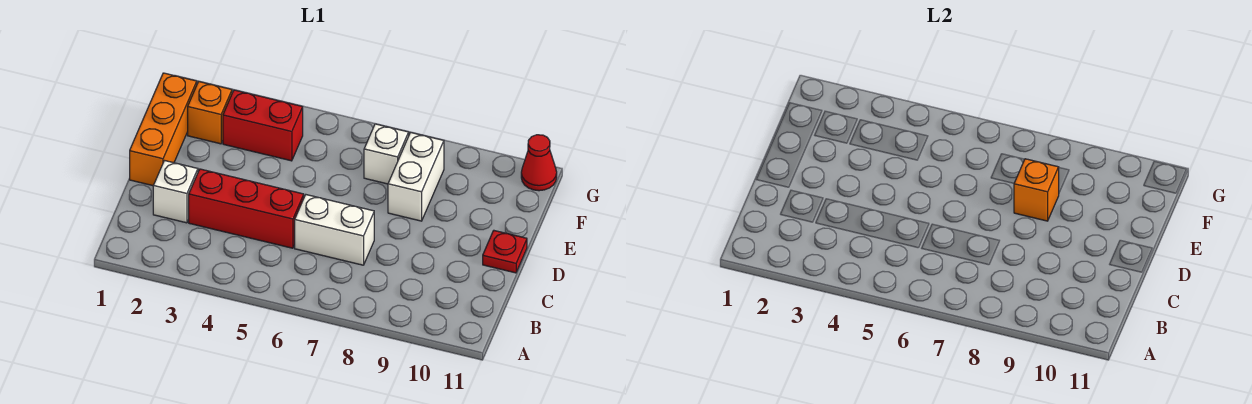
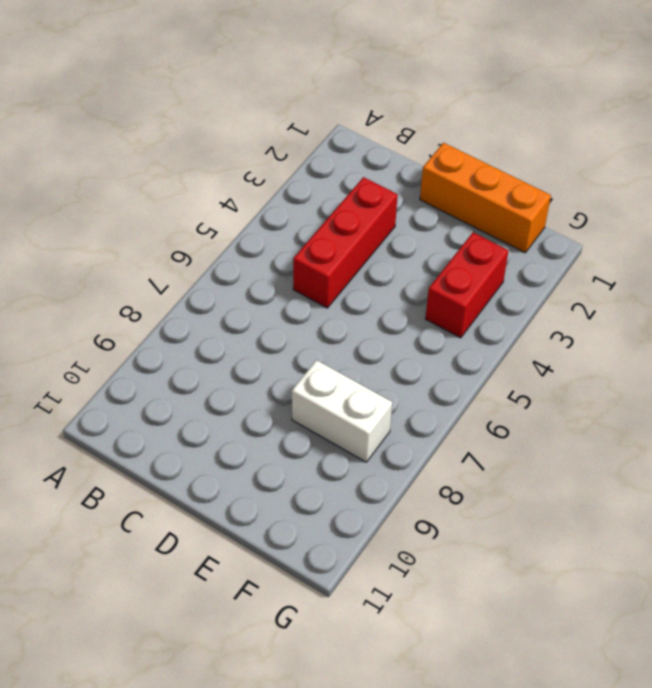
none -> white brick C2 level 1
none -> white brick C6:C7 level 1

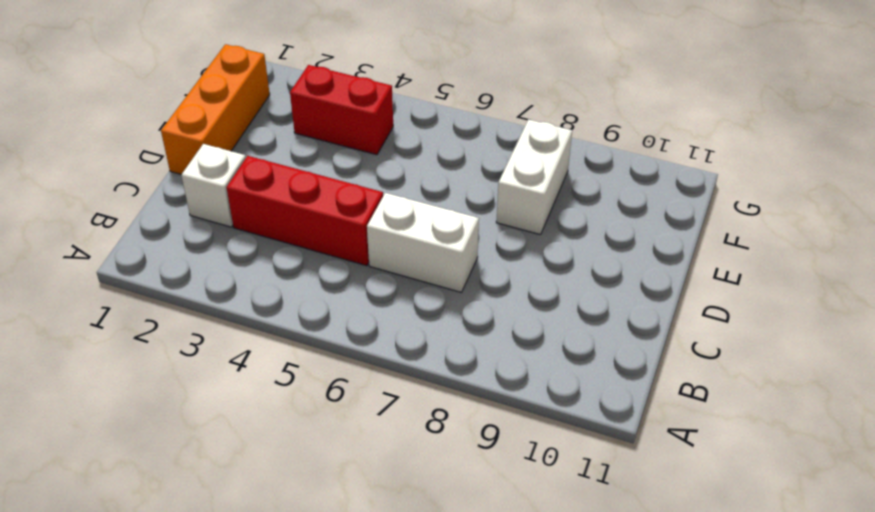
none -> red plate D11 level 1
none -> orange brick F2 level 1

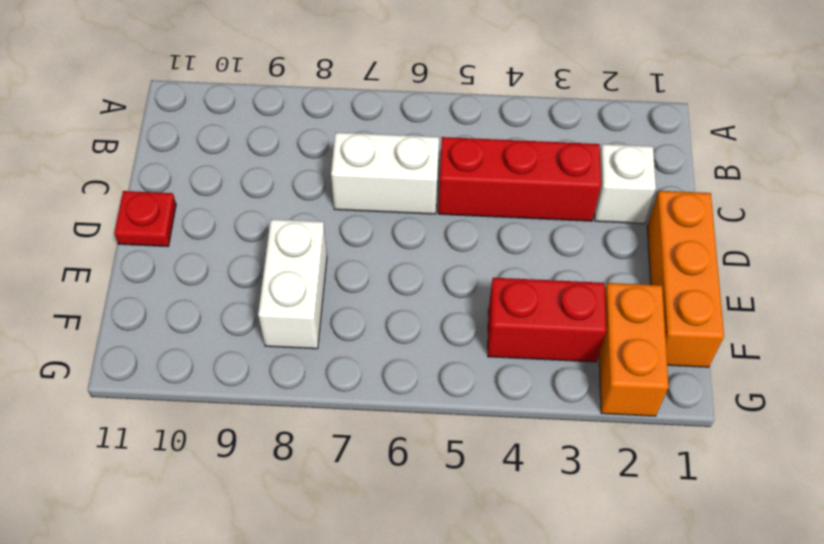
orange brick F2:G2 level 1 -> orange brick F2 level 1
none -> white brick F7 level 1
none -> red cone G11 level 1

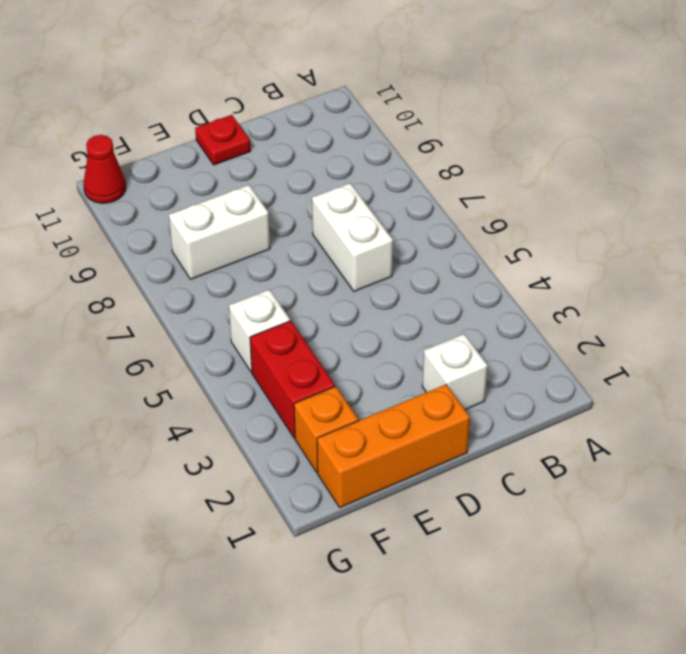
white brick F5 level 1 -> white brick F7 level 1
none -> red brick C3:C5 level 1
none -> orange brick E8 level 2

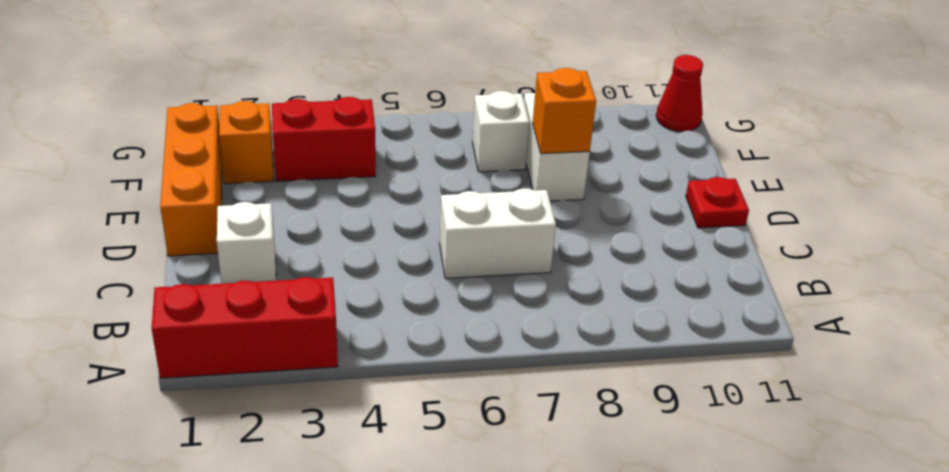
red brick A1:A3 level 1 -> red brick C3:C5 level 1

